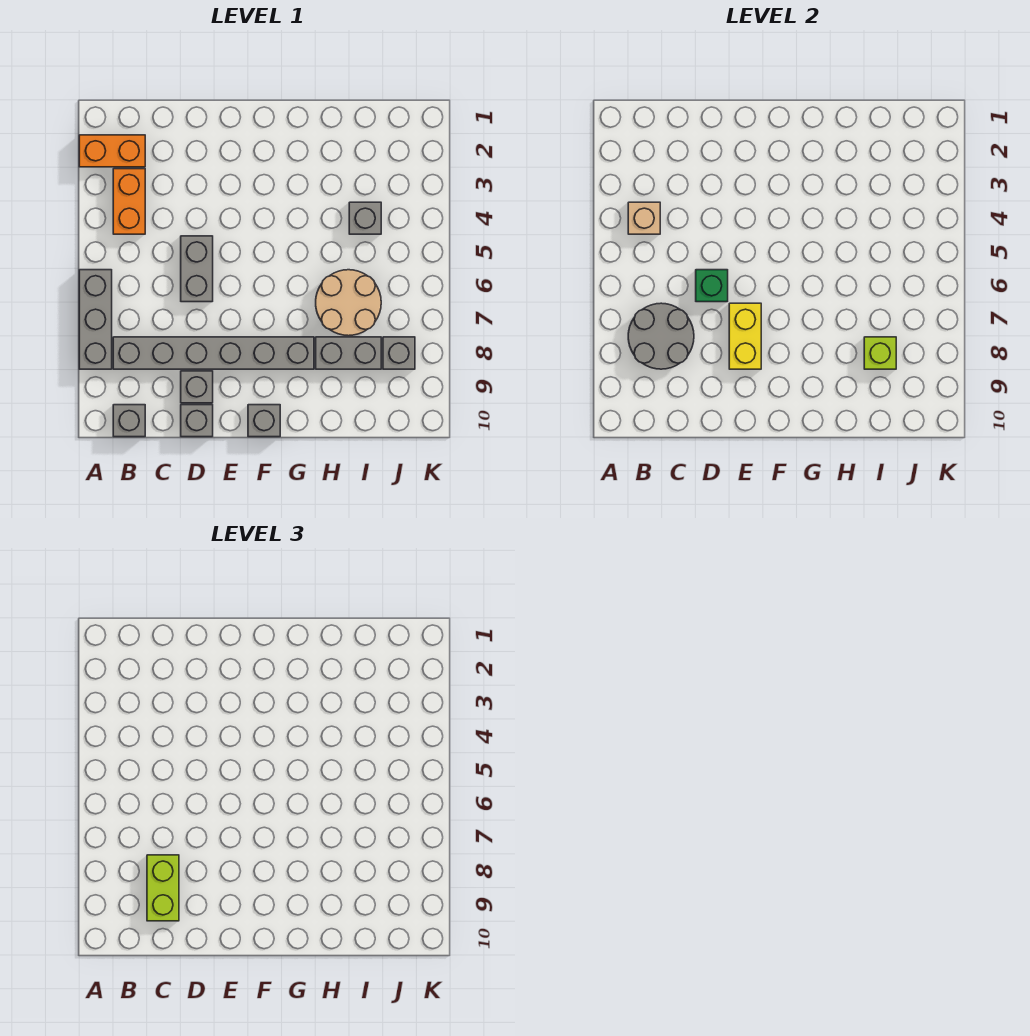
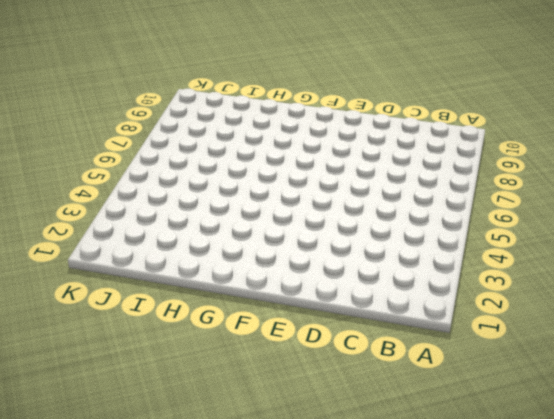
none -> orange brick A2:B2 level 1
none -> grey brick A6:A8 level 1
none -> orange brick B3:B4 level 1

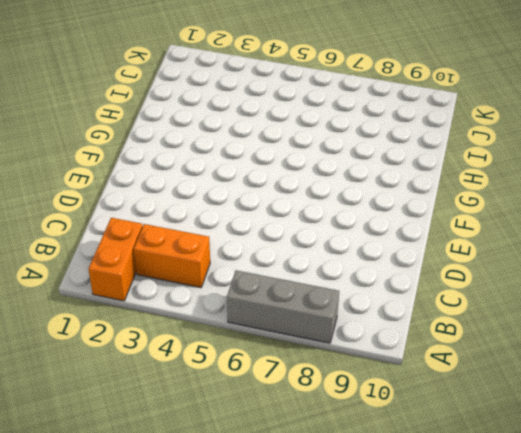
none -> grey brick B8:G8 level 1
none -> grey brick B10 level 1
none -> grey brick D5:D6 level 1

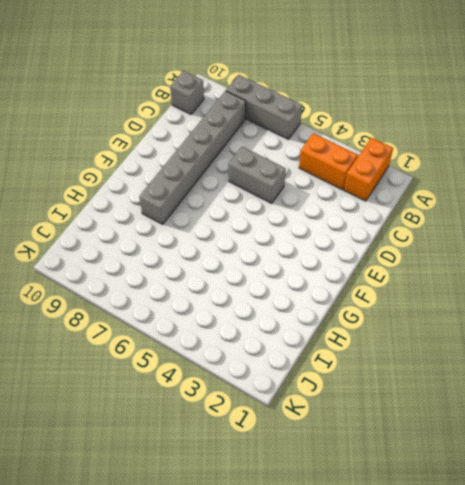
none -> grey brick D9 level 1
none -> grey brick D10 level 1
none -> grey brick F10 level 1

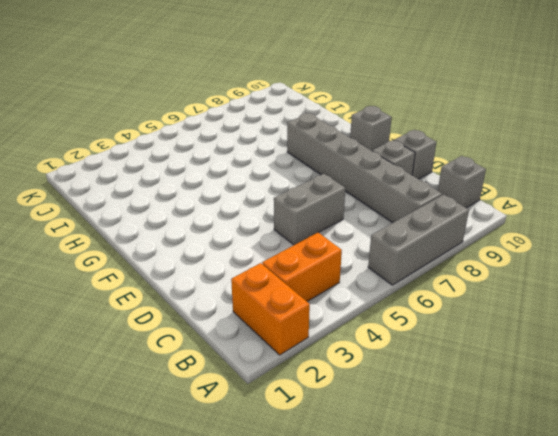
none -> tan round brick H6:I7 level 1
none -> grey brick H8:I8 level 1
none -> grey brick I4 level 1

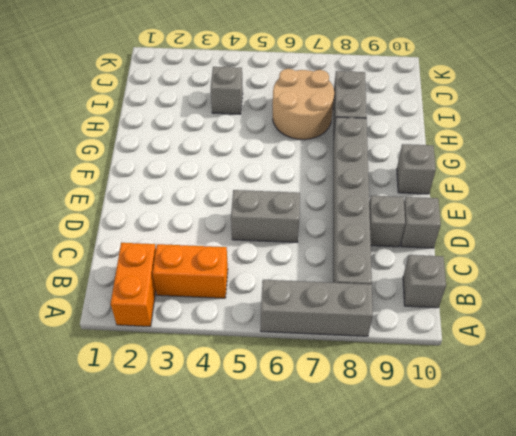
none -> grey brick J8 level 1
none -> tan brick B4 level 2
none -> grey round brick B7:C8 level 2

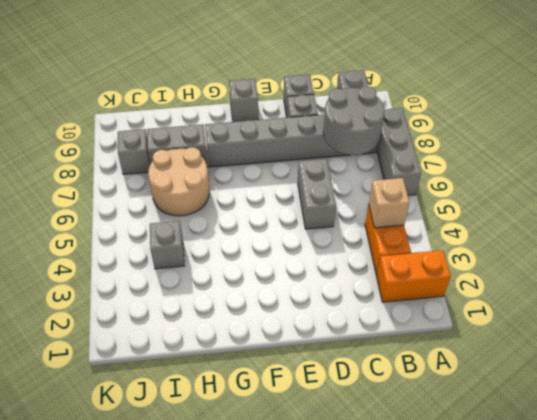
none -> green brick D6 level 2
none -> yellow brick E7:E8 level 2
none -> lime brick I8 level 2

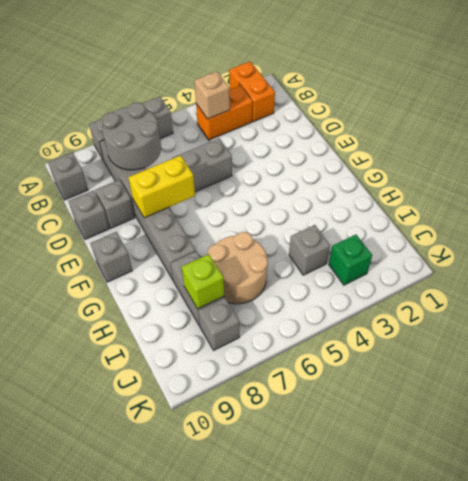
green brick J3 level 1 -> green brick D6 level 2
none -> lime brick C8:C9 level 3

